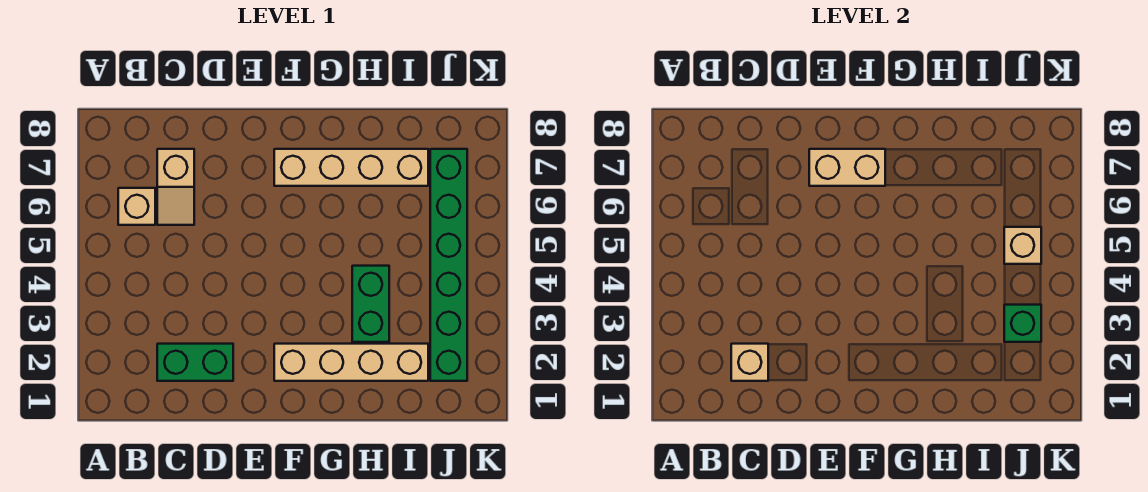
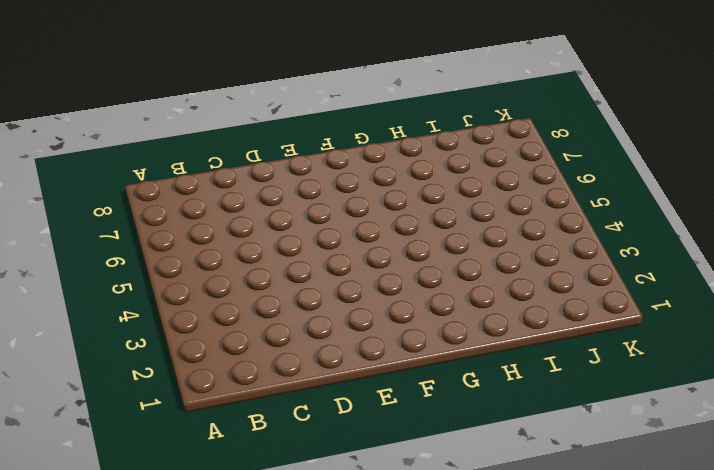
none -> tan brick B6 level 1
none -> green brick C2:D2 level 1

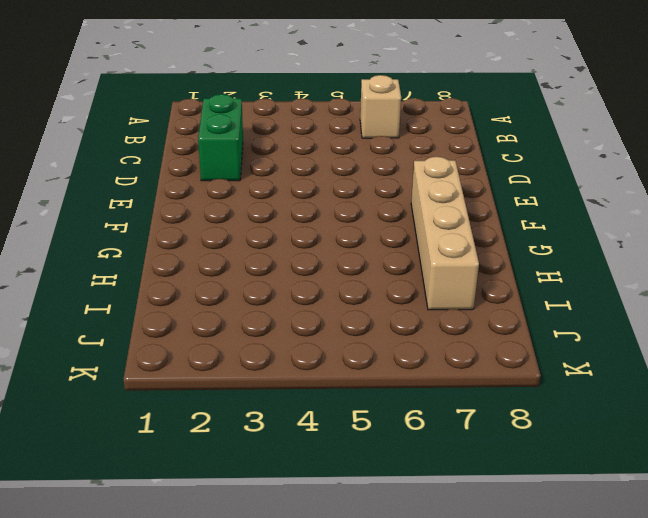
none -> tan slope C6:C7 level 1 top 7
none -> tan brick F2:I2 level 1

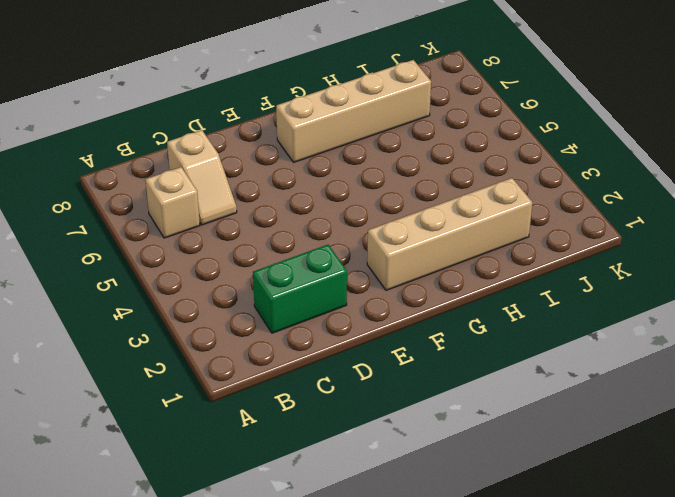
none -> green brick H3:H4 level 1
none -> green brick J2:J7 level 1

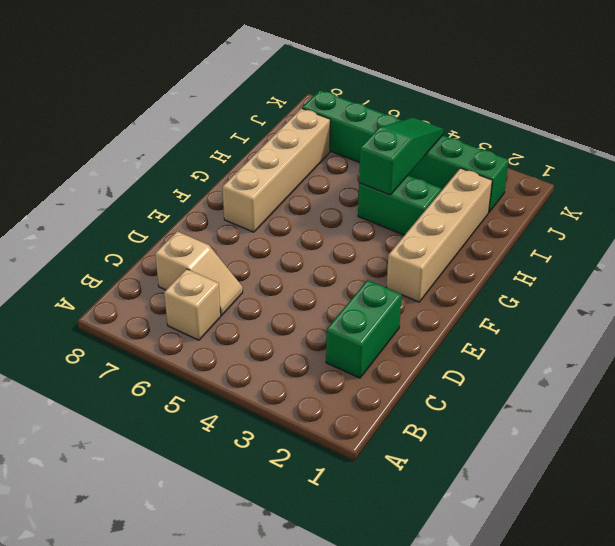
green slope H4:J4 level 2 top H -> none
none -> tan brick C2 level 2
none -> tan brick E7:F7 level 2

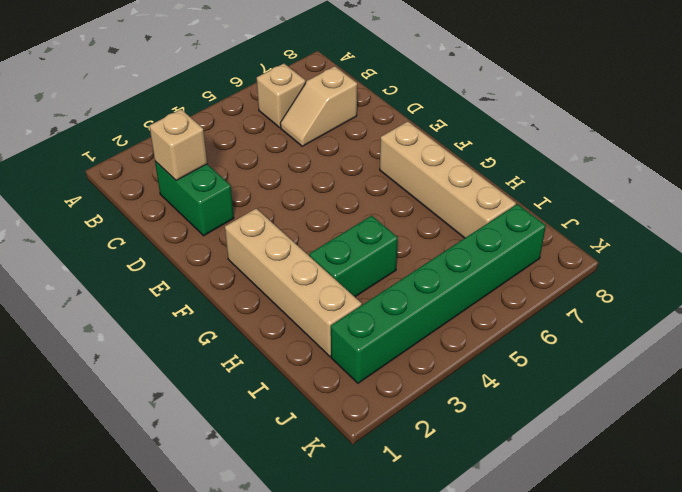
none -> tan brick E7:F7 level 2
none -> green brick J3 level 2

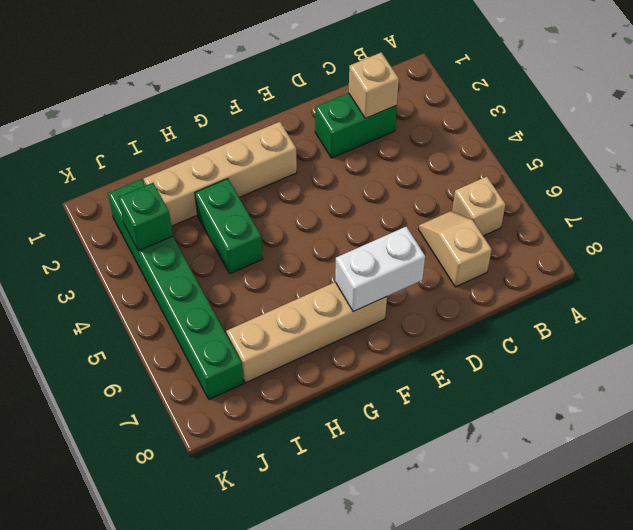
white brick E7:F7 level 2 -> tan brick E7:F7 level 2
none -> tan brick J5 level 2

